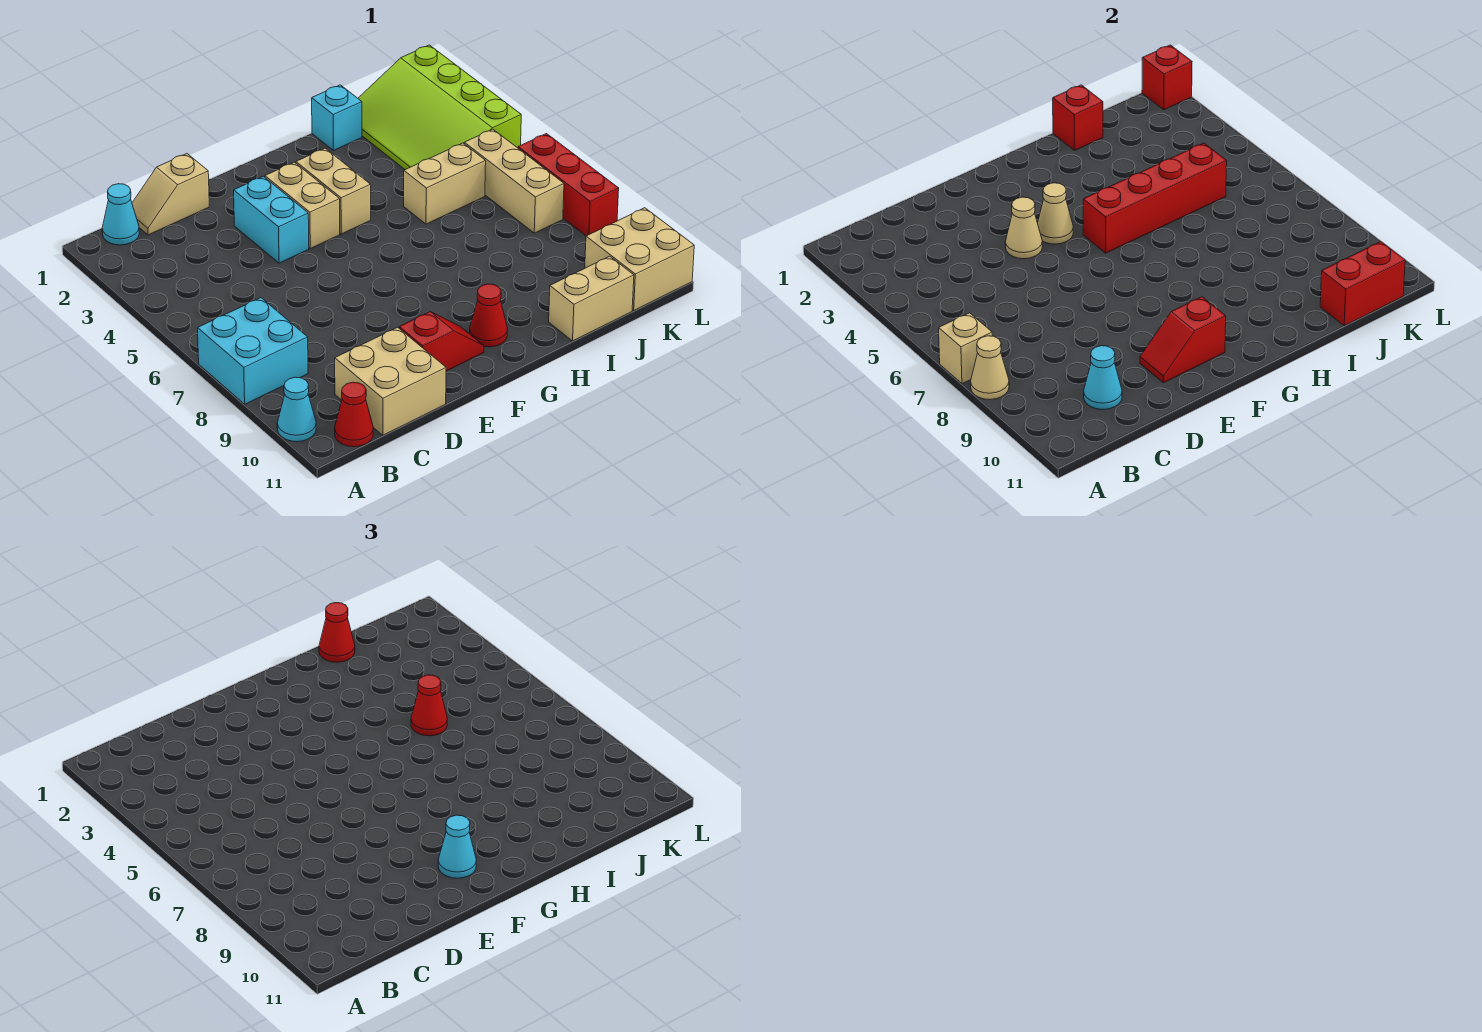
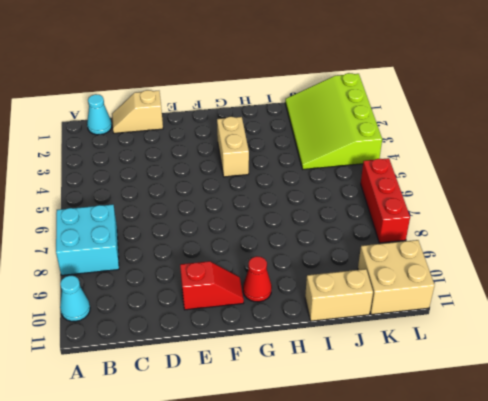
none -> red cone B11 level 1
none -> tan brick C10:D11 level 1
none -> cyan brick E3:E4 level 1
none -> tan brick F3:F4 level 1

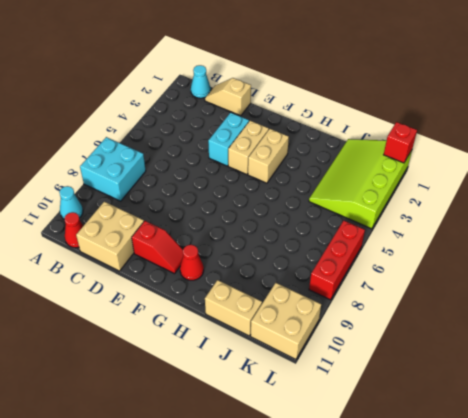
none -> cyan brick I1 level 1
none -> tan brick I5:J5 level 1
none -> tan brick K5:K7 level 1
none -> tan brick A7 level 2

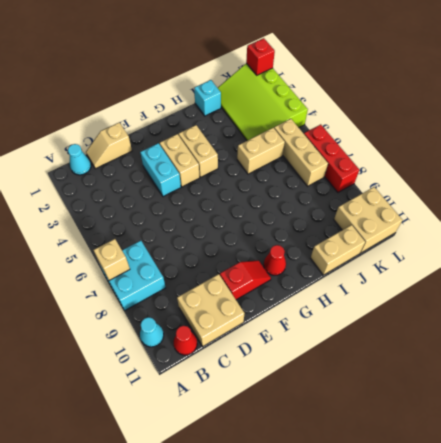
none -> tan cone A8 level 2
none -> cyan cone C10 level 2
none -> tan cone E4 level 2
none -> red slope E10:F10 level 2 top F

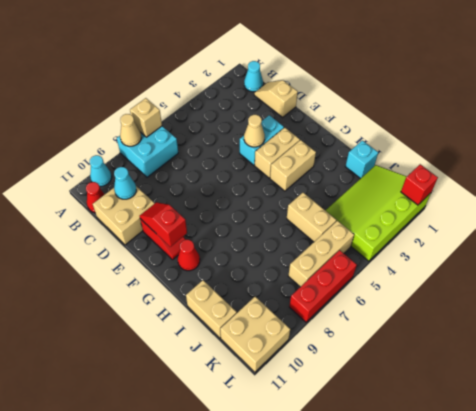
none -> tan cone F4 level 2
none -> red brick G5:J5 level 2
none -> red brick I1 level 2
none -> red brick J11:K11 level 2

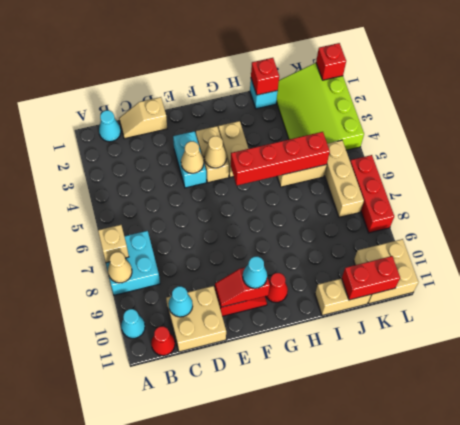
none -> red cone I1 level 3
none -> red cone I5 level 3

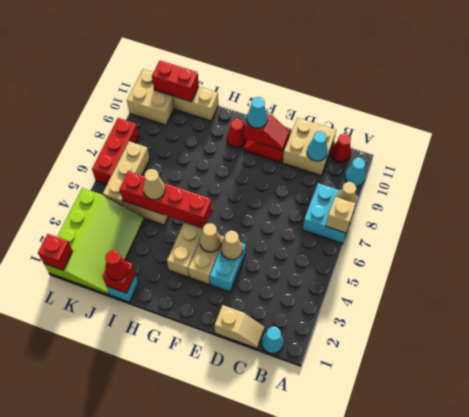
tan cone I5 level 3 -> red cone I5 level 3

